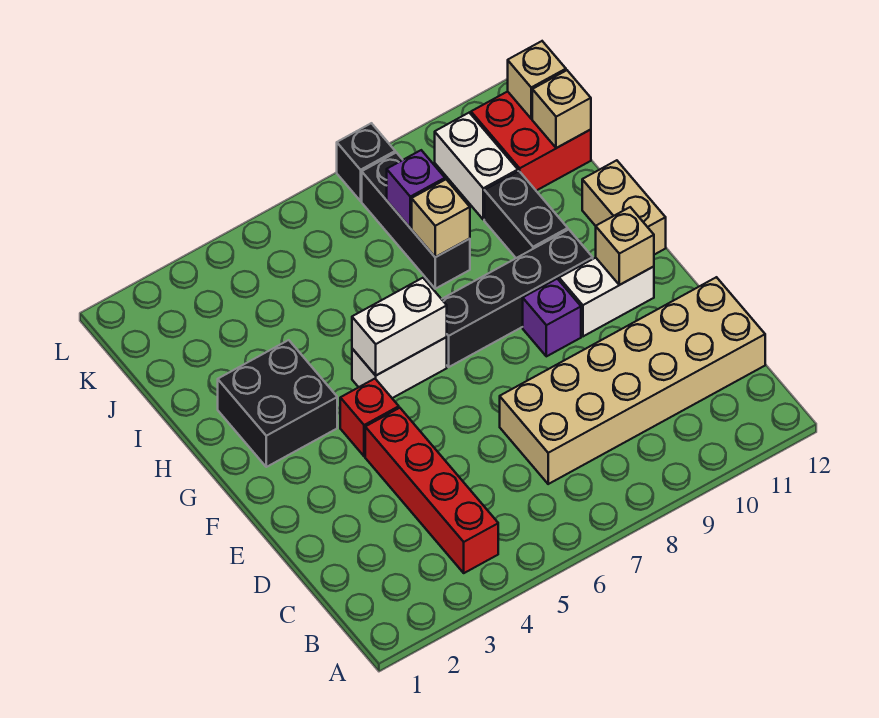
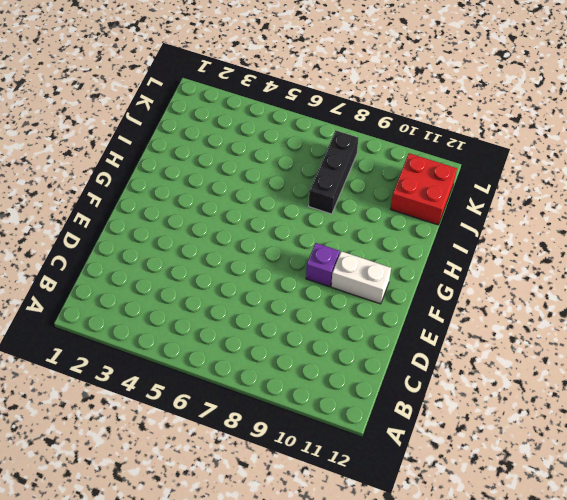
none -> red brick B4:E4 level 1
none -> tan brick C7:D12 level 1
none -> red brick F4 level 1

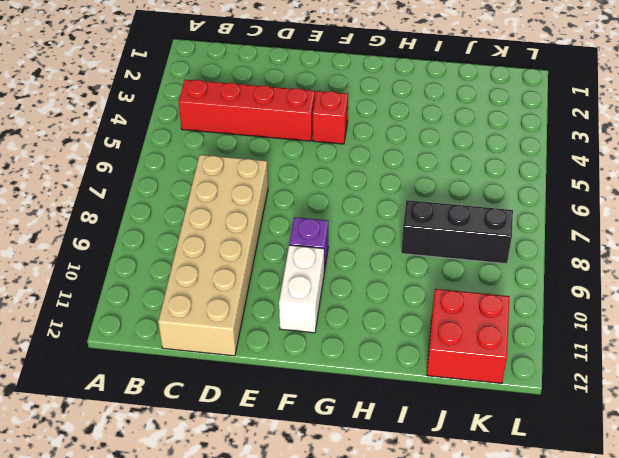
none -> black brick G2:H3 level 1
none -> white brick G5:G6 level 1
none -> black brick G7:G10 level 1

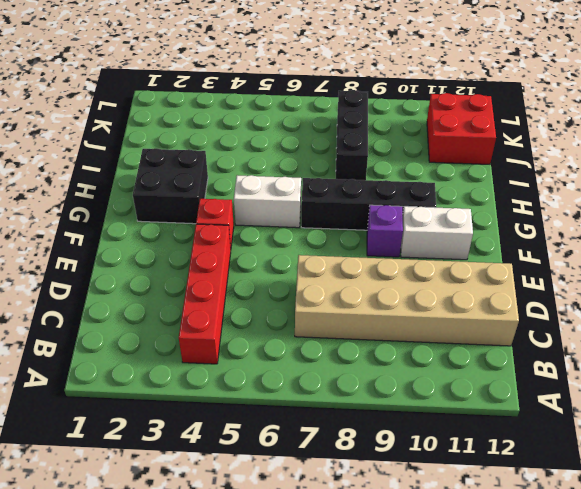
none -> tan brick G12:H12 level 1
none -> black brick H10:I10 level 1
none -> white brick J10:K10 level 1

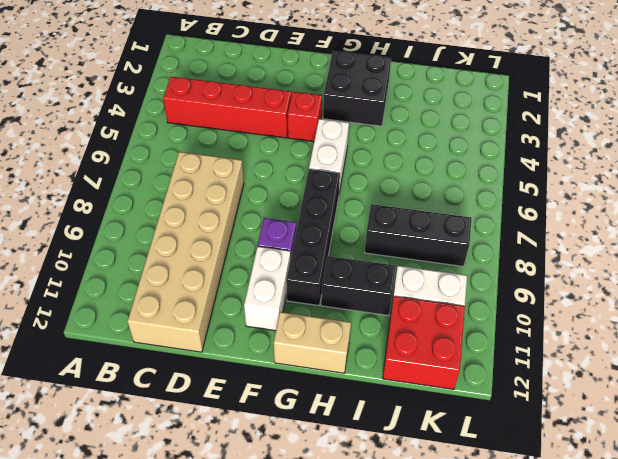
none -> black brick L8 level 1
none -> tan brick F11 level 2
none -> white brick G5:G6 level 2

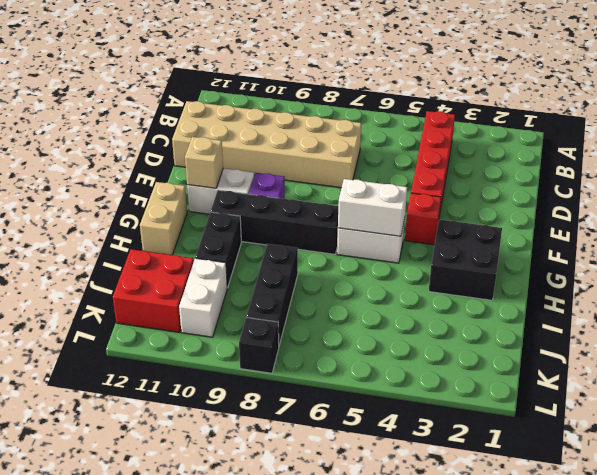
none -> tan brick I8 level 2
none -> purple brick J8 level 2
none -> tan brick J12 level 2

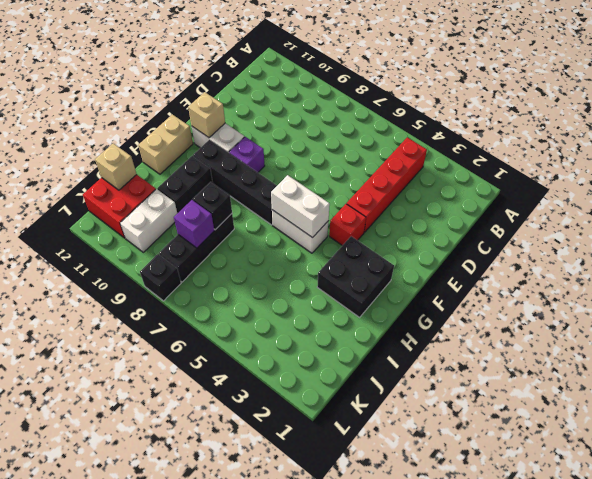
black brick I8 level 2 -> tan brick I8 level 2
none -> tan brick C7:D12 level 1
none -> tan brick K12 level 2

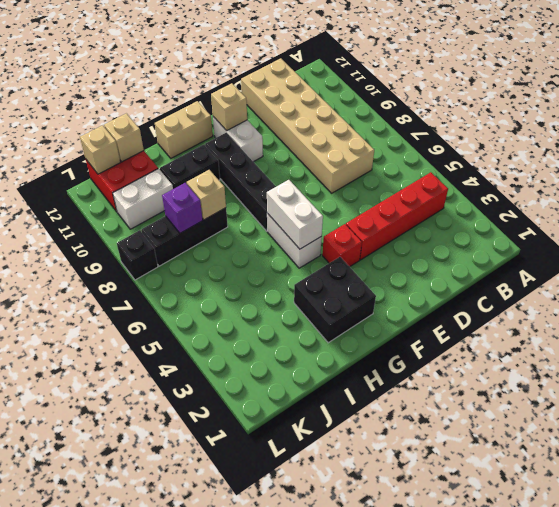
none -> purple brick F9 level 1

